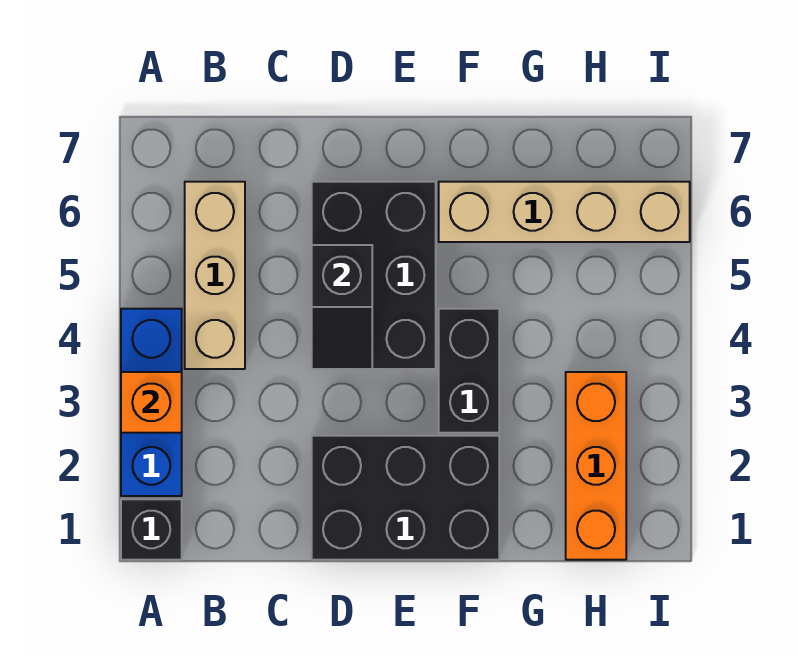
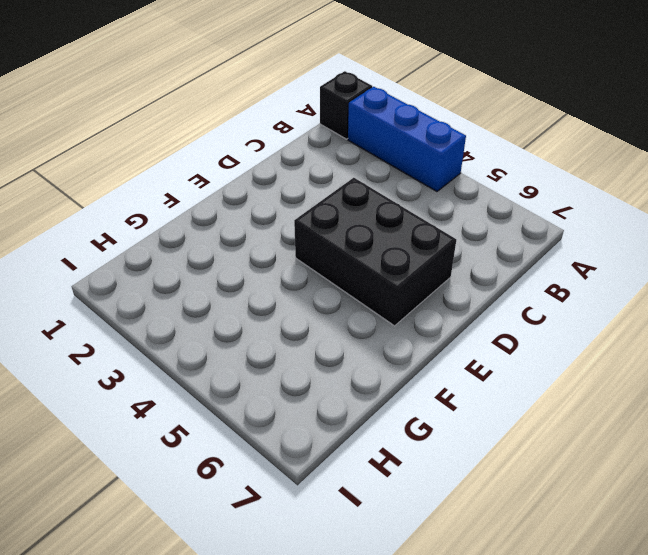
none -> tan brick B4:B6 level 1
none -> black brick D1:F2 level 1

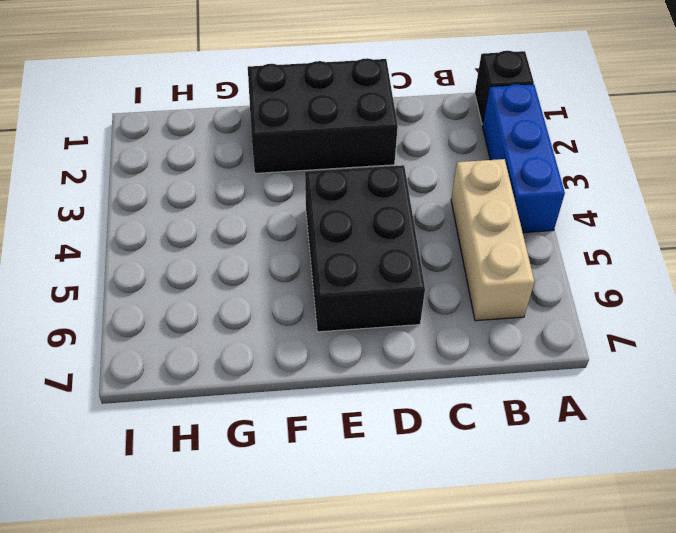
none -> black brick F3:F4 level 1
none -> tan brick F6:I6 level 1

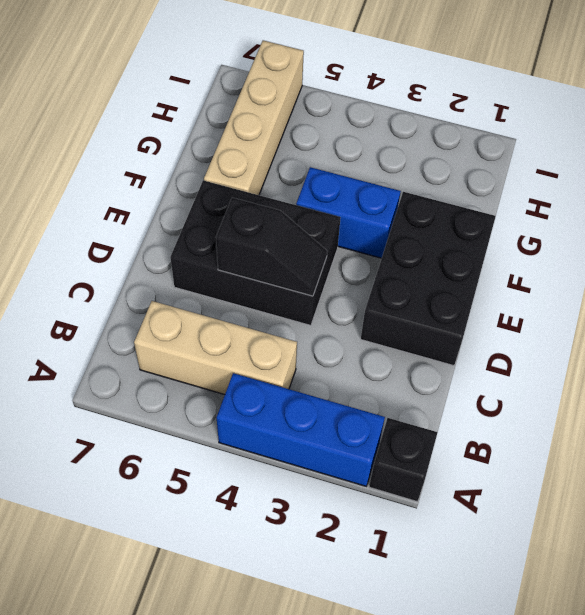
blue brick F3:F4 level 1 -> black brick F3:F4 level 1
none -> orange brick H1:H3 level 1
none -> orange brick A3 level 2

